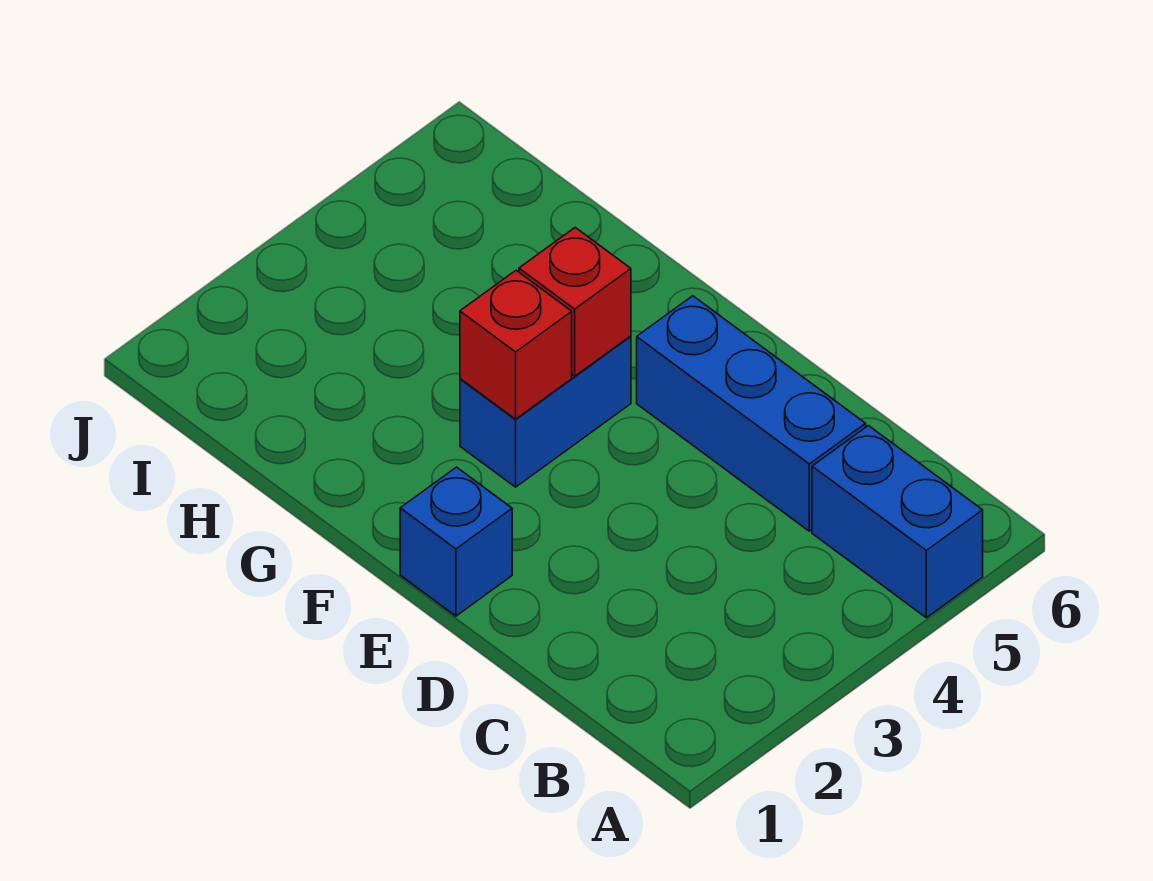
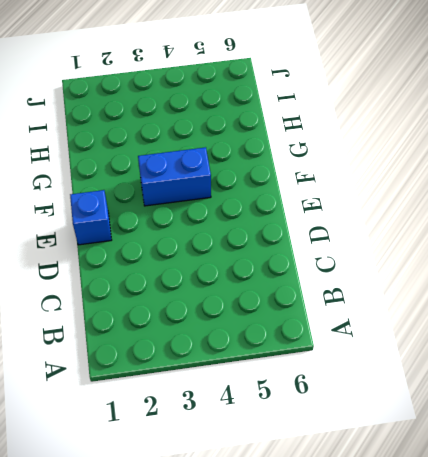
none -> blue brick A5:B5 level 1
none -> blue brick C5:E5 level 1

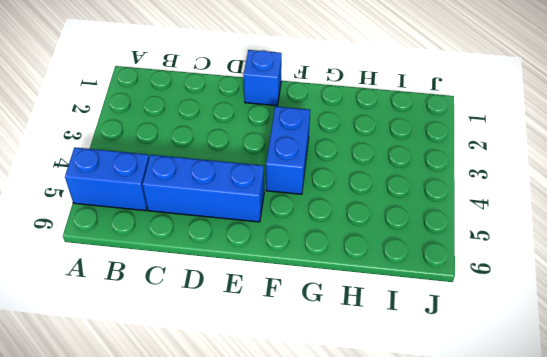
none -> red brick F3 level 2
none -> red brick F4 level 2

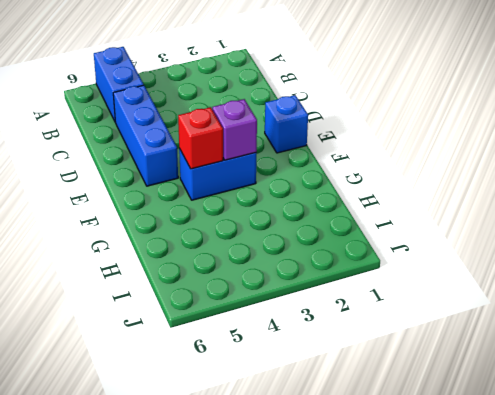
purple brick F3 level 2 -> red brick F3 level 2

